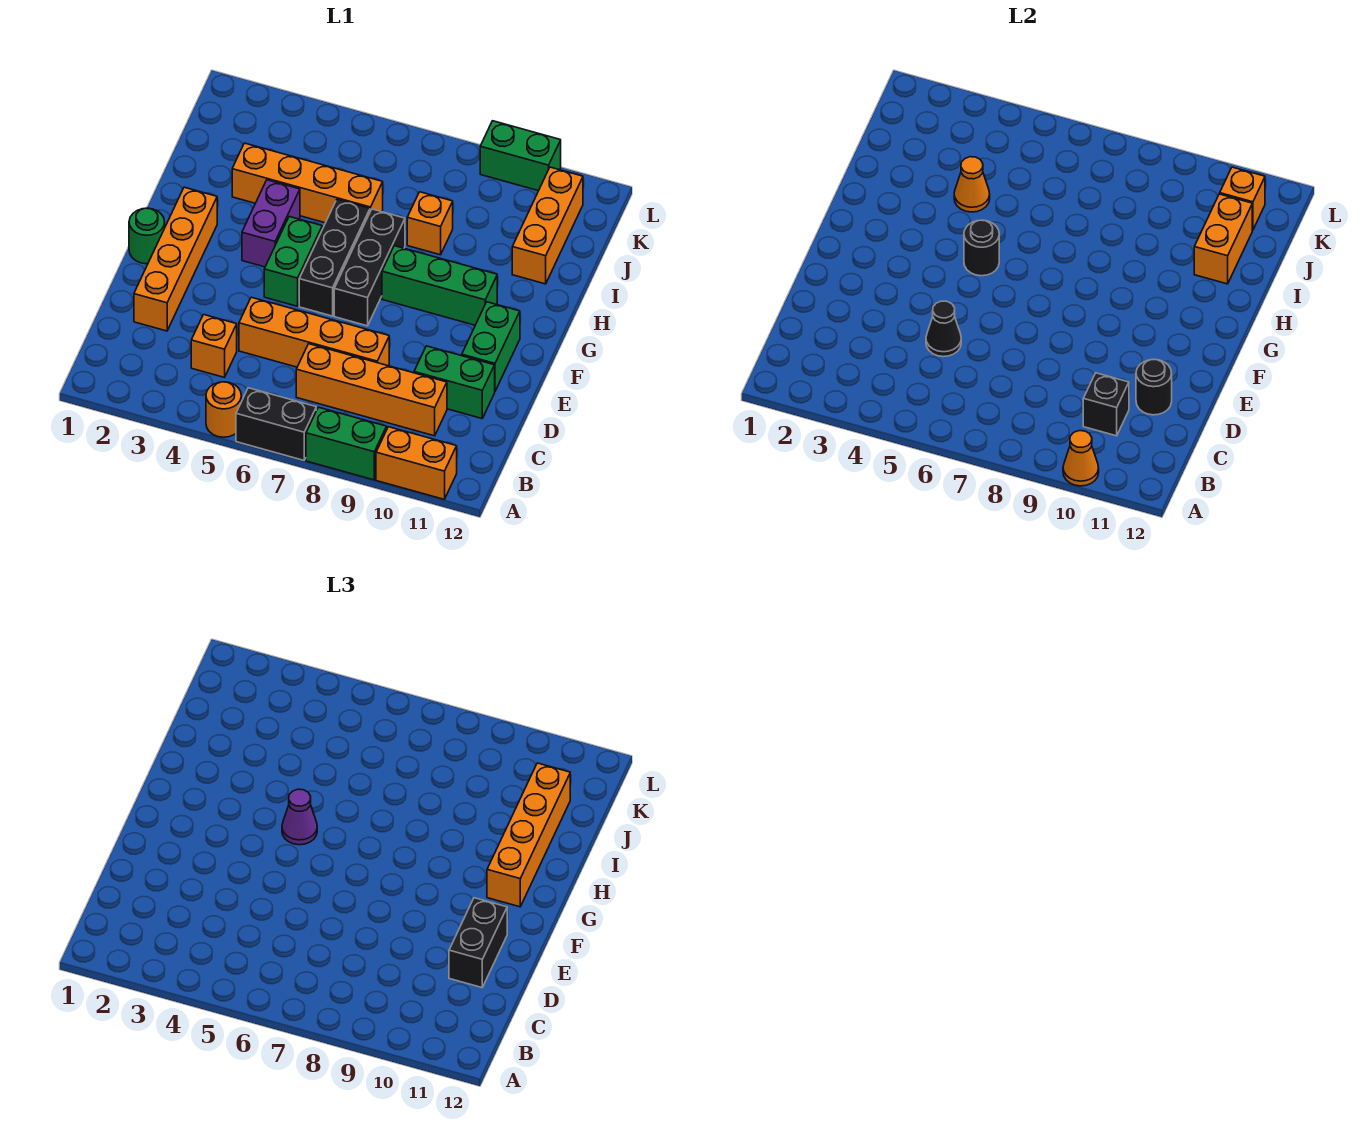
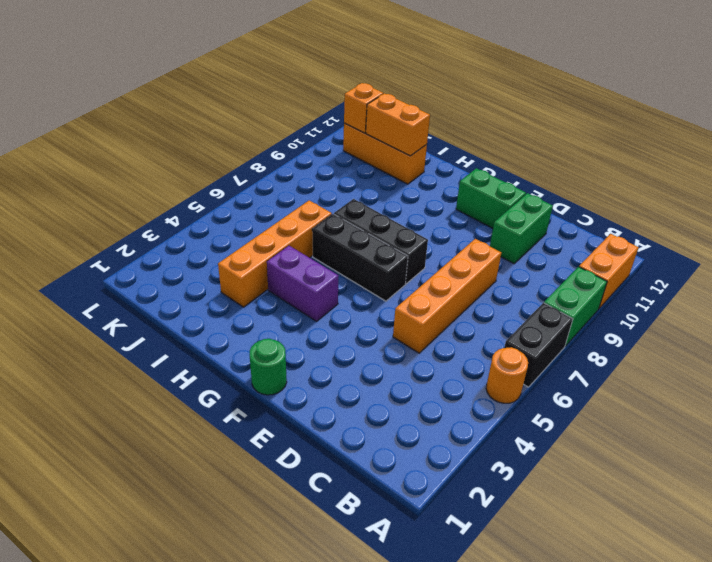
none -> orange brick C4 level 1
none -> orange brick C7:C10 level 1
none -> orange brick D2:G2 level 1
none -> green brick F5:G5 level 1

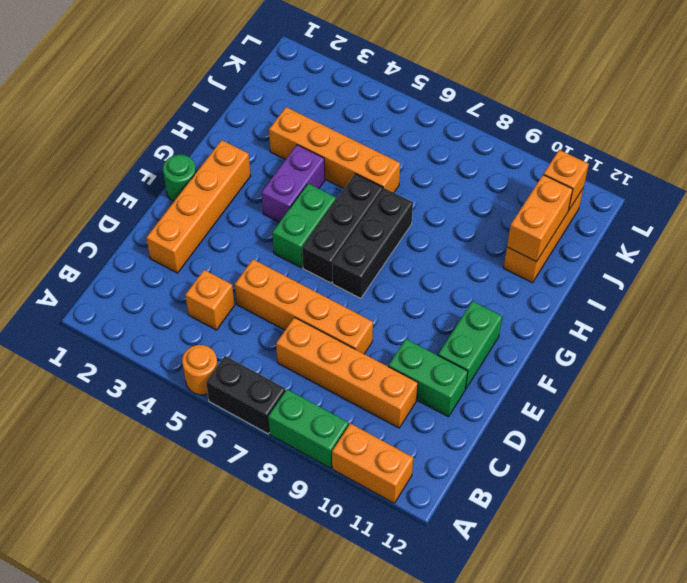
none -> green brick G8:G10 level 1
none -> orange brick I8 level 1
none -> green brick L9:L10 level 1
none -> orange cone A10 level 2

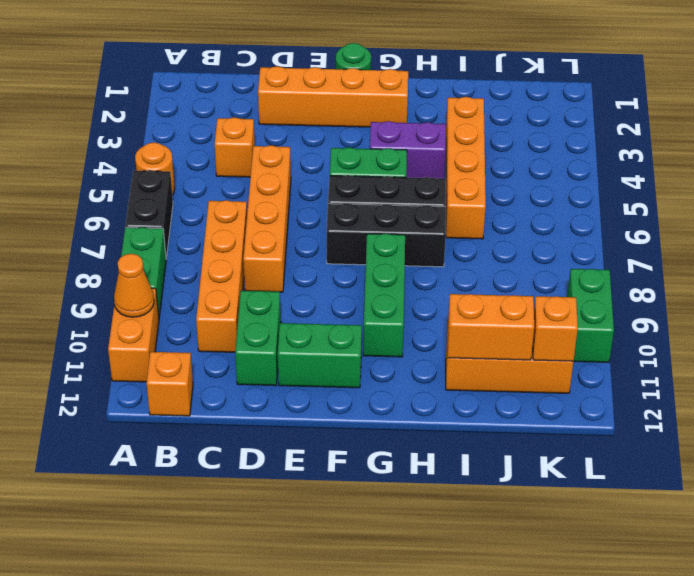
orange brick B12 level 1 -> orange brick I8 level 1
none -> black brick C10 level 2
none -> black cone D5 level 2
none -> black round brick D11 level 2
none -> black round brick G5 level 2

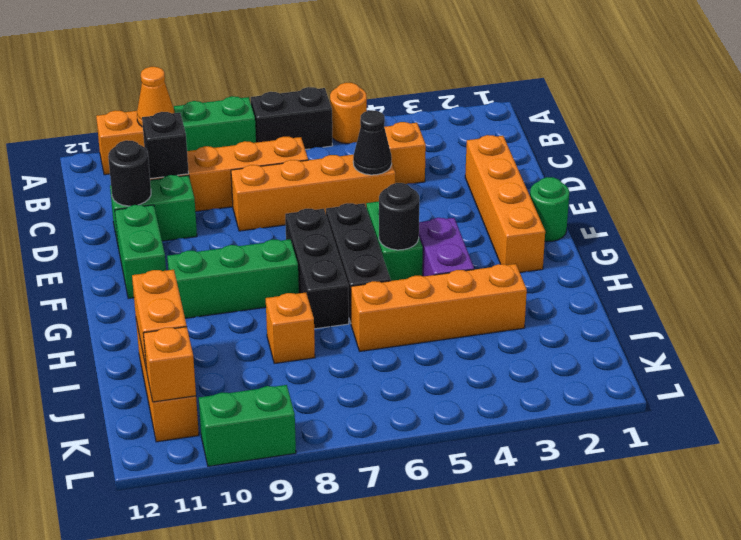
none -> orange cone I4 level 2
none -> black brick D11:E11 level 3
none -> purple cone G5 level 3
none -> orange brick G11:J11 level 3

